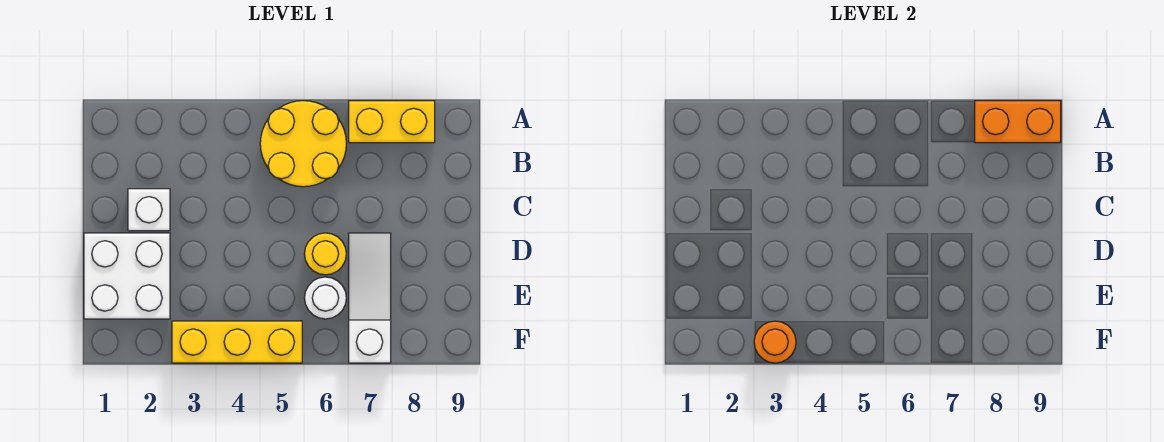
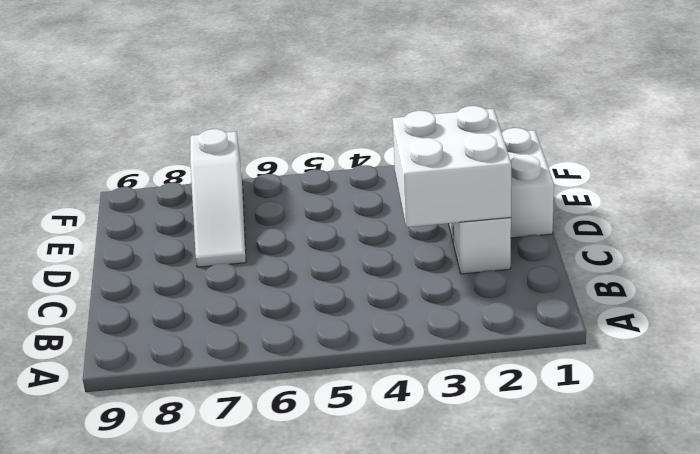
white brick C2:D3 level 2 -> none
none -> yellow round brick A5:B6 level 1
none -> yellow brick A7:A8 level 1

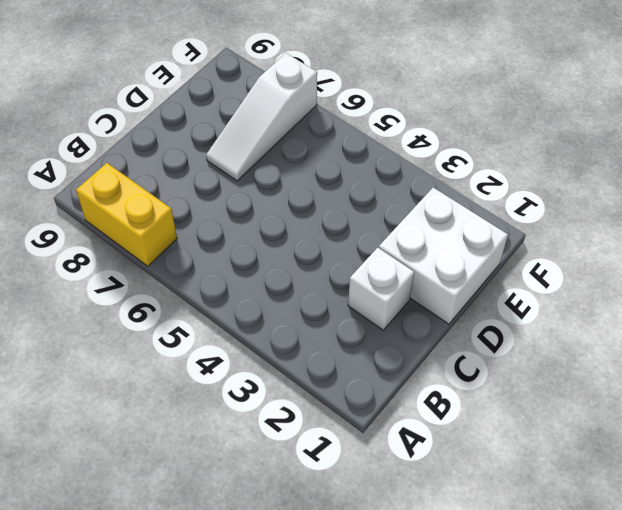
none -> yellow round brick A5:B6 level 1
none -> yellow round brick D6 level 1

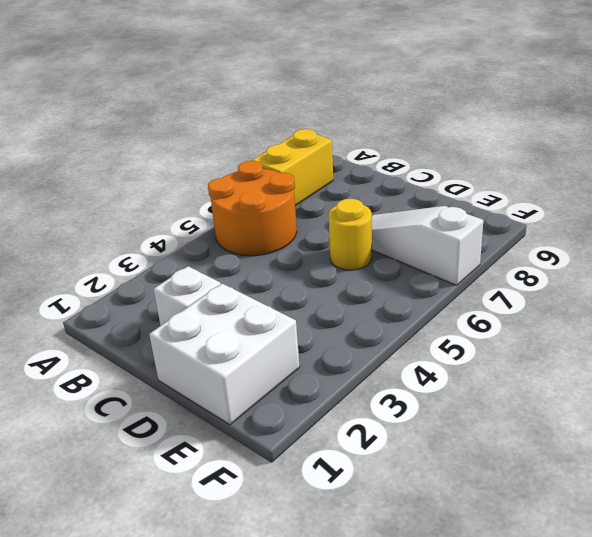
orange round brick A5:B6 level 1 -> yellow round brick A5:B6 level 1
none -> white round brick E6 level 1
none -> yellow brick F3:F5 level 1

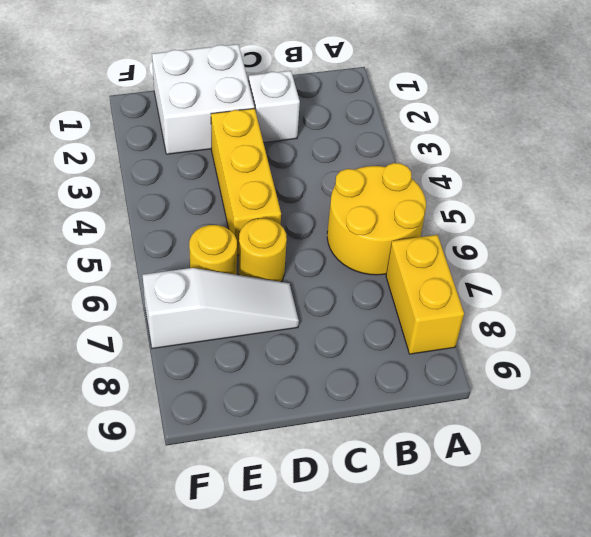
yellow brick D3:D5 level 1 -> yellow brick F3:F5 level 1
yellow round brick E6 level 1 -> white round brick E6 level 1
none -> orange brick A8:A9 level 2
none -> orange round brick F3 level 2

